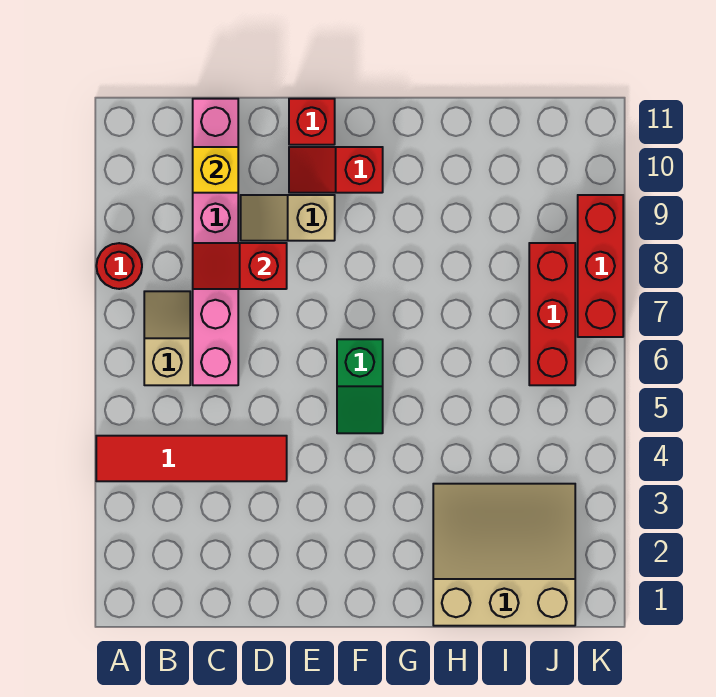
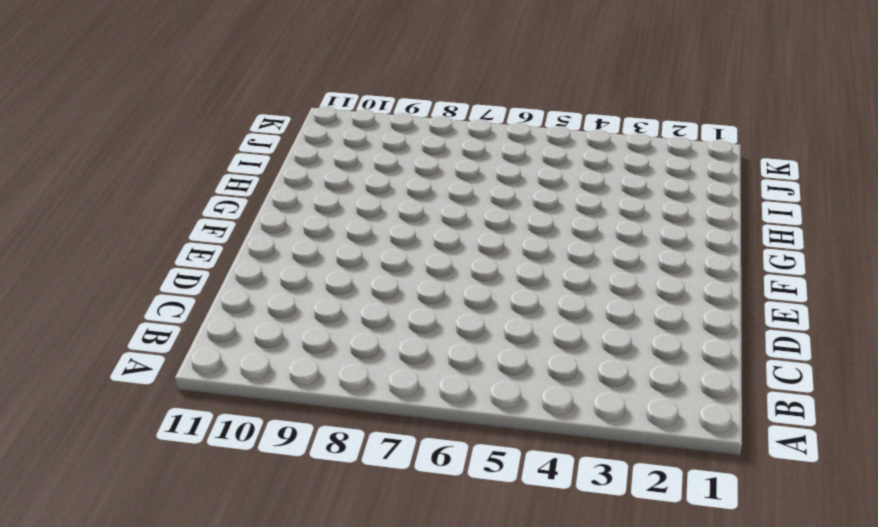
none -> red tile A4:D4 level 1
none -> red round brick A8 level 1
none -> tan slope B6:B7 level 1 top 6

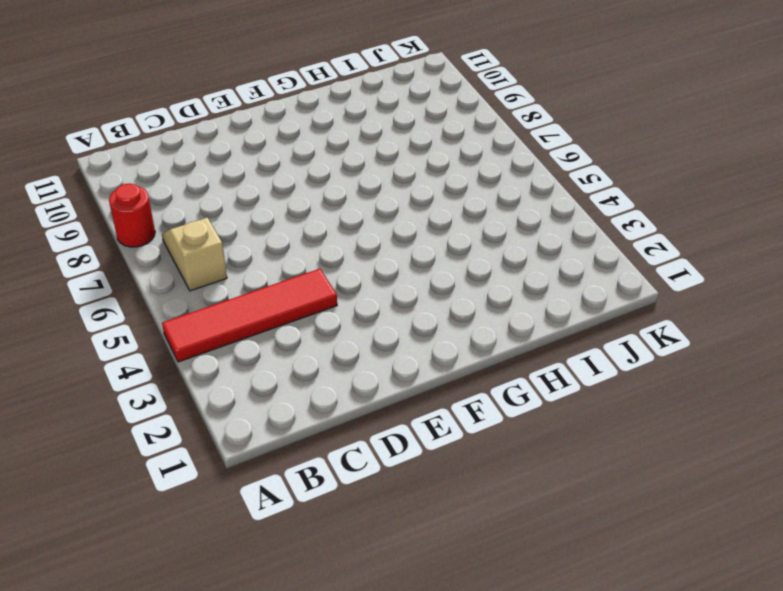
none -> pink brick C6:C11 level 1
none -> tan slope D9:E9 level 1 top E
none -> red slope E10:F10 level 1 top F

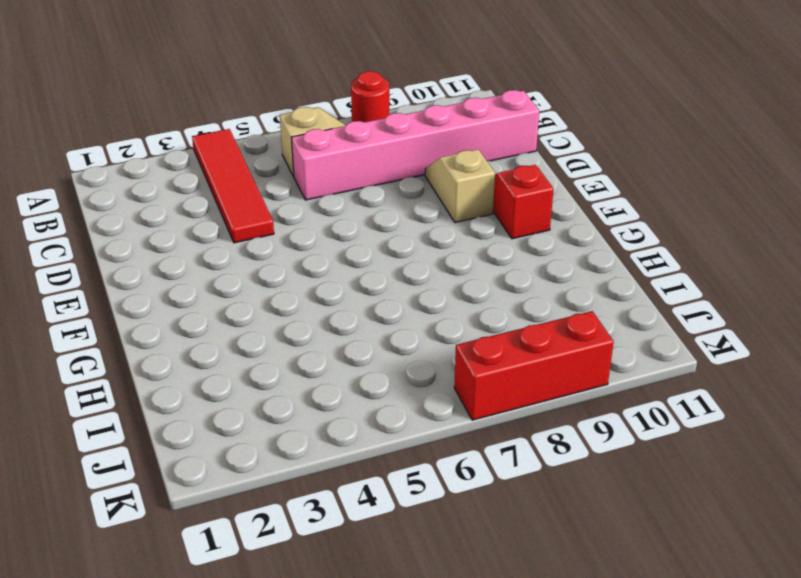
none -> red brick E11 level 1
none -> green slope F5:F6 level 1 top 6
none -> tan slope H1:J3 level 1 top 1

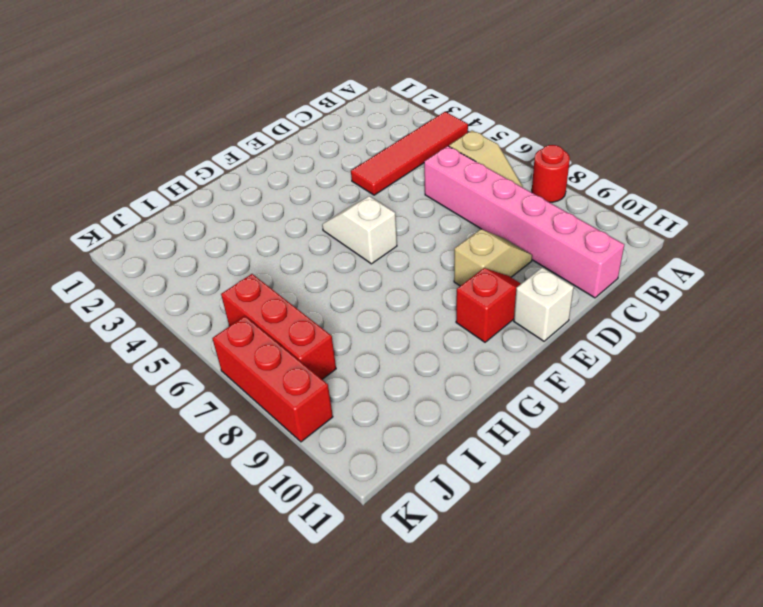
white brick E11 level 1 -> red brick E11 level 1
white slope F5:F6 level 1 top 6 -> green slope F5:F6 level 1 top 6
none -> tan slope H1:J3 level 1 top 1
none -> red slope C8:D8 level 2 top D
none -> yellow brick C10 level 2

